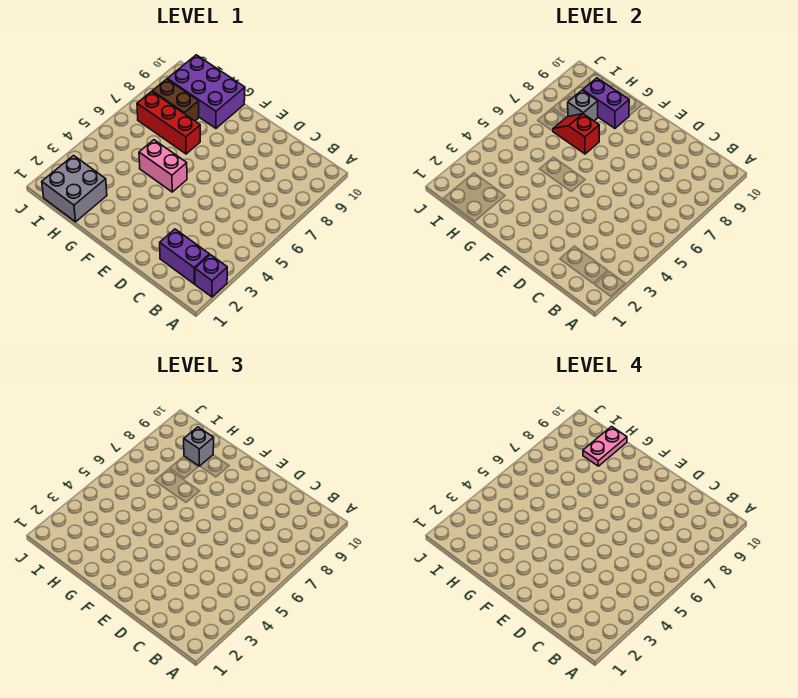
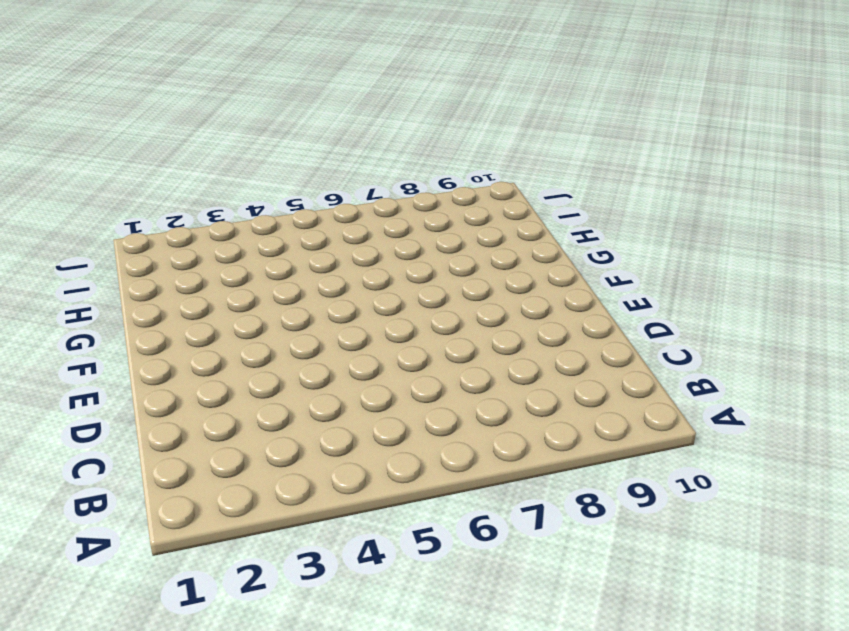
none -> purple brick A2 level 1
none -> purple brick B2:C2 level 1
none -> pink brick F5:G5 level 1

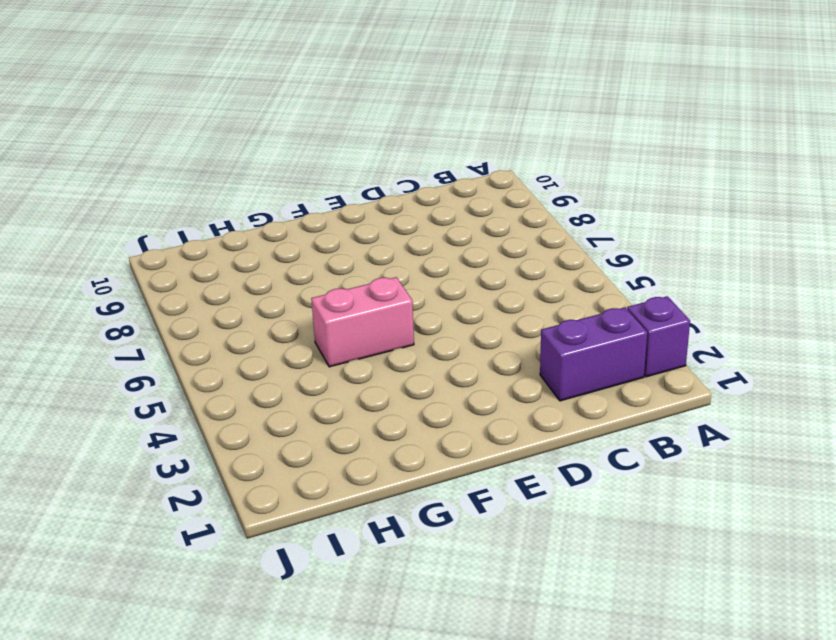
none -> red brick G7:I7 level 1
none -> purple brick G9:I10 level 1
none -> grey brick H1:I2 level 1

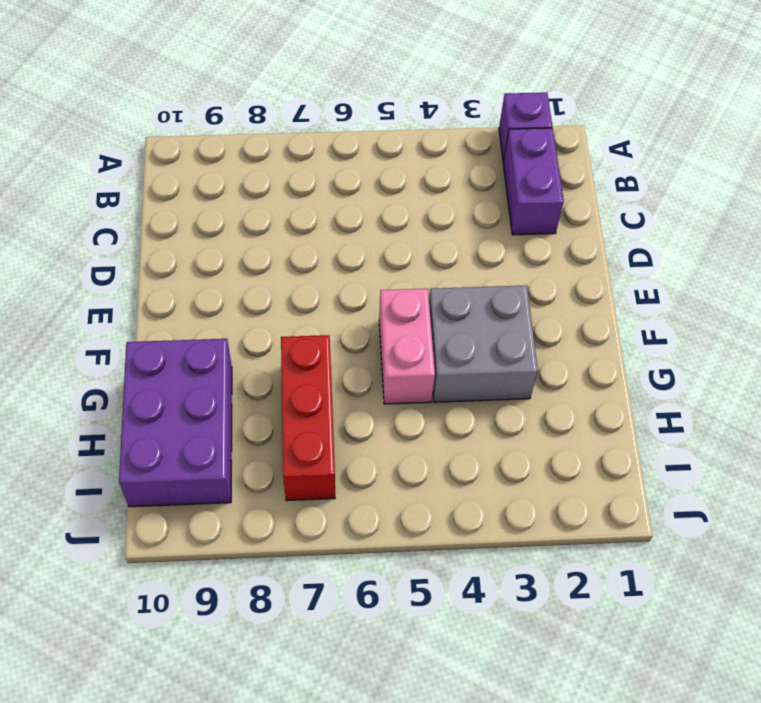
grey brick F3:G4 level 1 -> grey brick H1:I2 level 1
none -> brown brick H8:I8 level 1
none -> red slope G7:H7 level 2 top G
none -> purple brick G9:H9 level 2

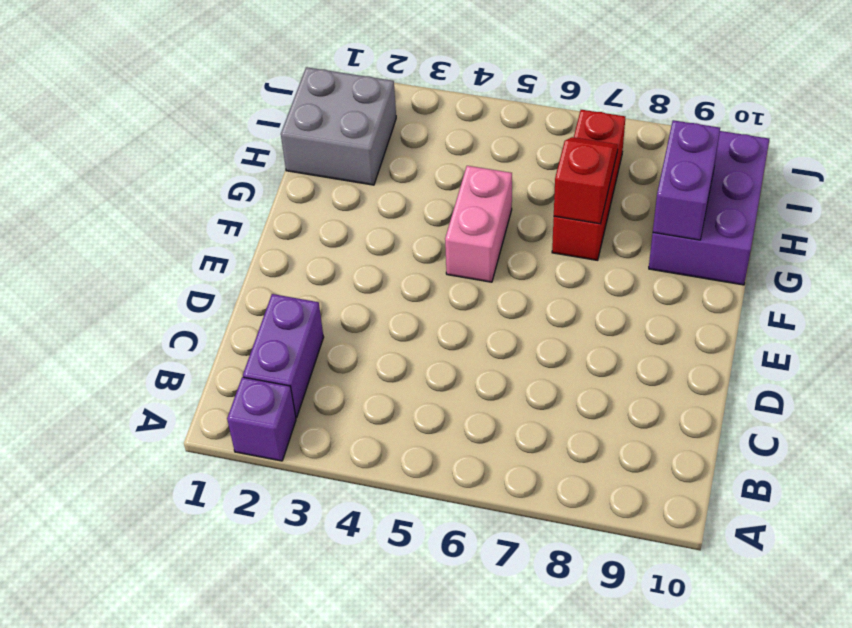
none -> brown brick H8:I8 level 1
none -> grey brick H8 level 2
none -> grey brick H9 level 3

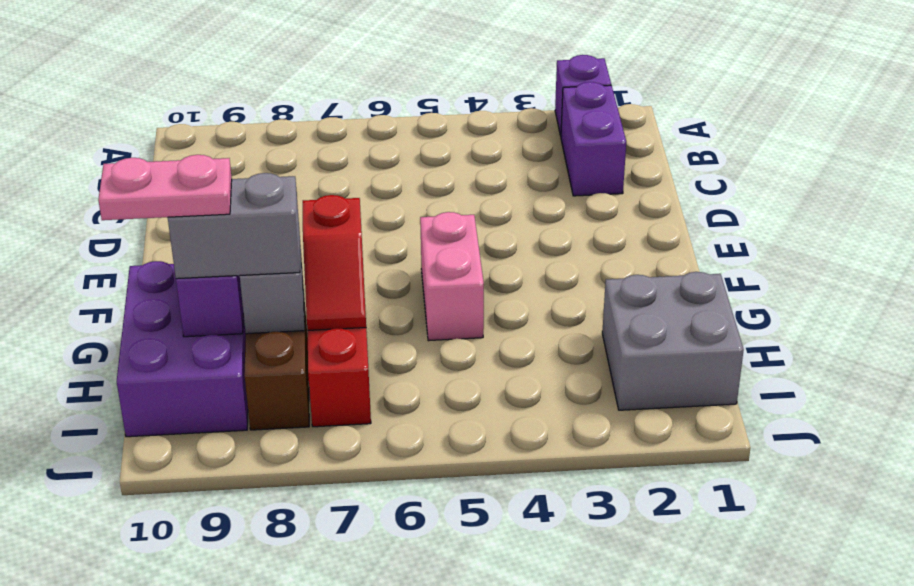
grey brick H8:H9 level 3 -> grey brick H9 level 3

